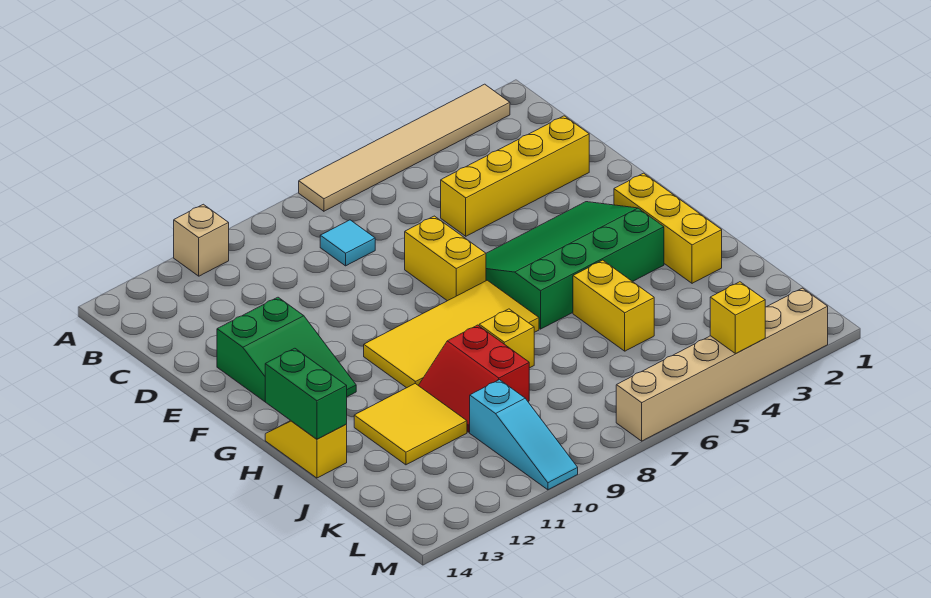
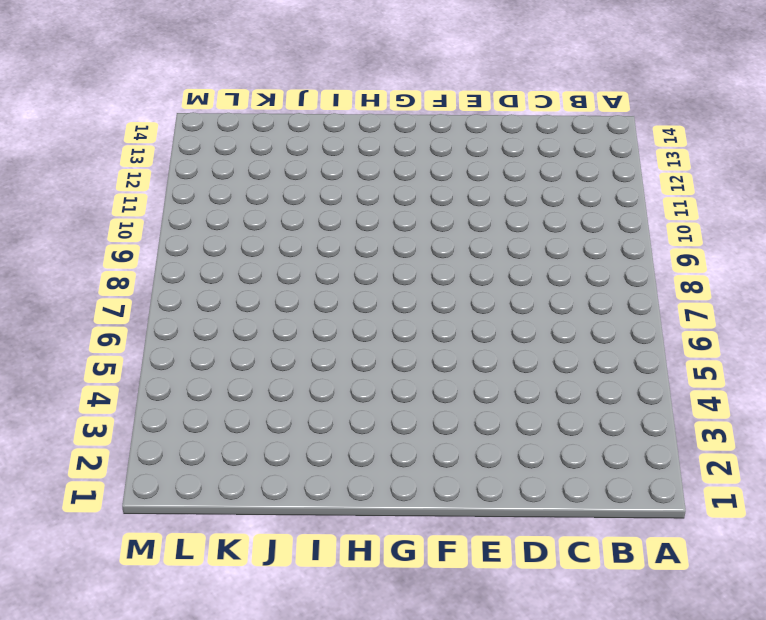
none -> tan tile A2:A7 level 1
none -> tan brick A11 level 1
none -> cyan tile C8 level 1

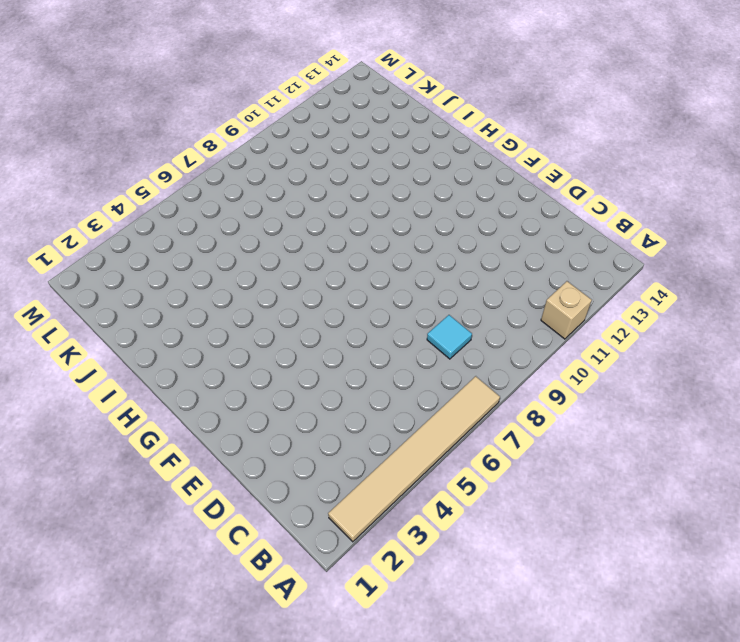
none -> yellow brick D2:D5 level 1
none -> yellow brick E7:F7 level 1
none -> green slope E12:G13 level 1 top E

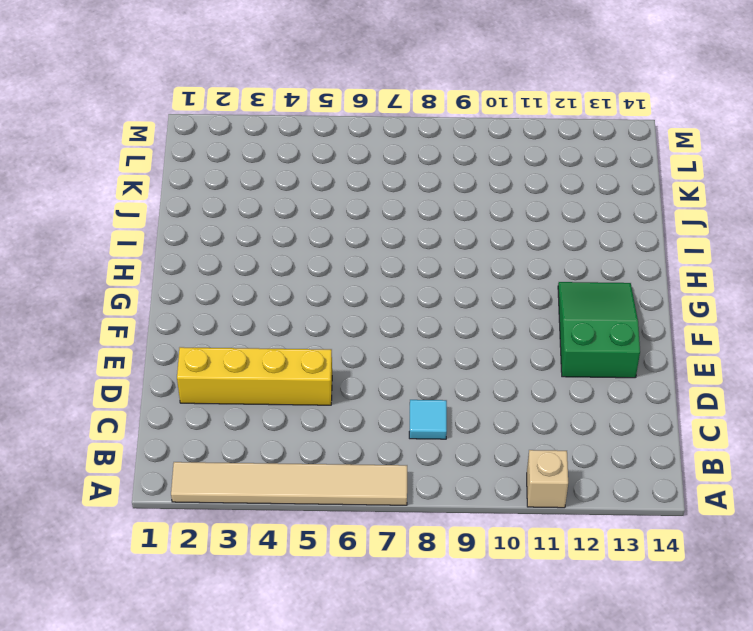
none -> yellow brick E7:F7 level 1
none -> green slope F3:H6 level 1 top H
none -> yellow brick G2:I2 level 1

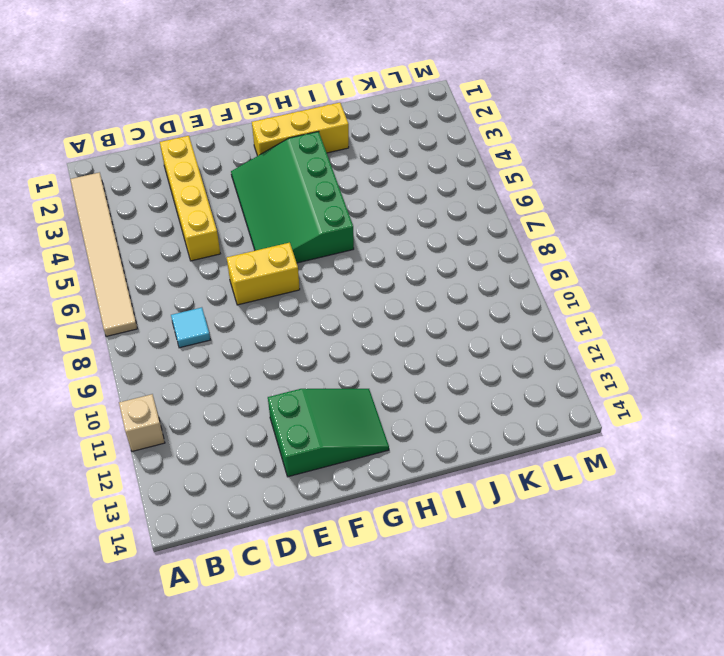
none -> yellow tile G7:H10 level 1
none -> yellow slope H14:I14 level 1 top I
none -> yellow brick I5:J5 level 1

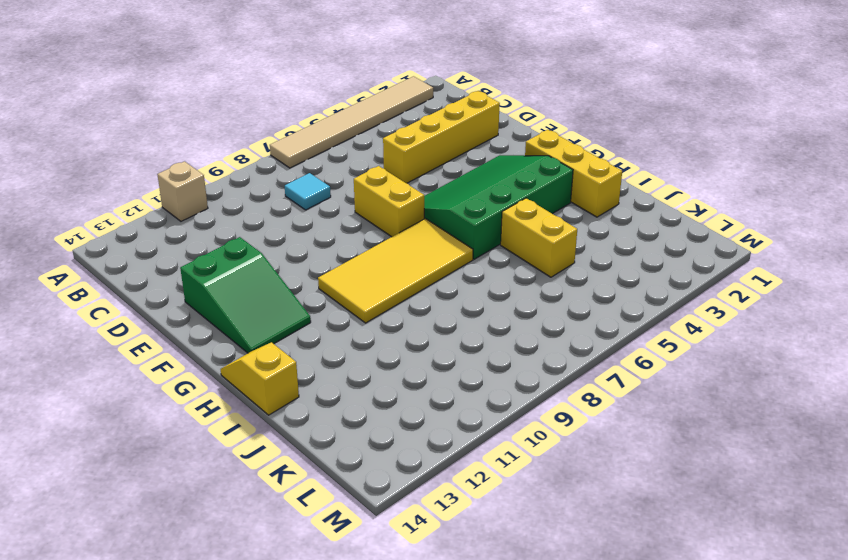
none -> yellow brick I8 level 1
none -> red slope I9:J10 level 1 top 9
none -> yellow tile I11:J12 level 1

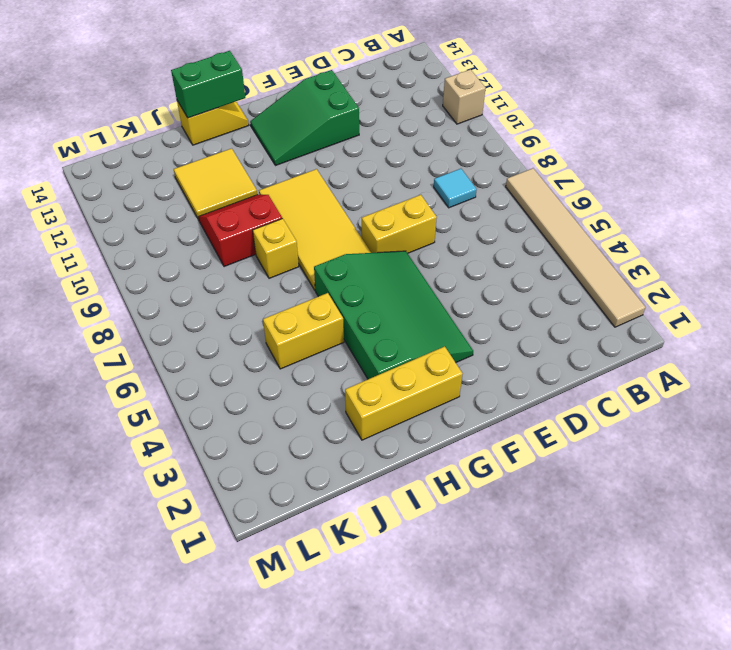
none -> yellow brick D2:D5 level 1
none -> cyan slope K10:M10 level 1 top K
none -> tan brick M2:M7 level 1

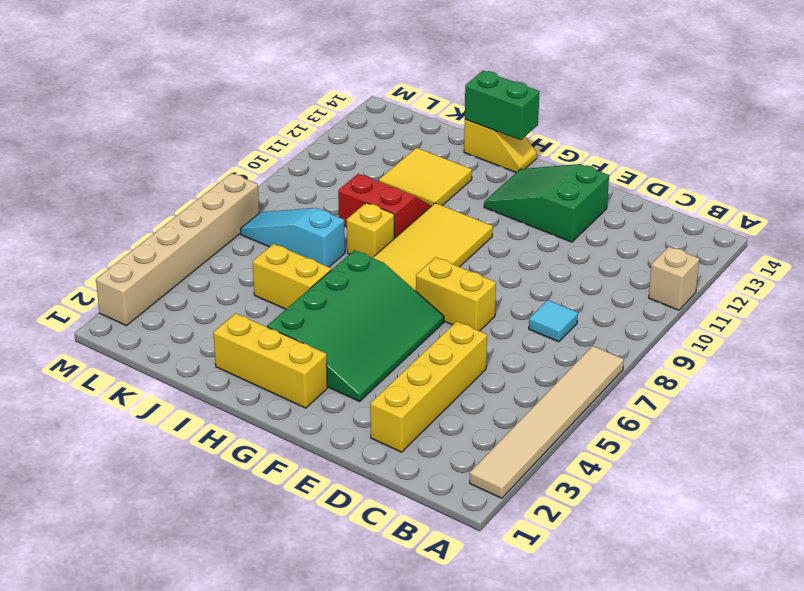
cyan slope J7:L7 level 1 top J -> cyan slope K10:M10 level 1 top K
none -> yellow brick M4 level 2

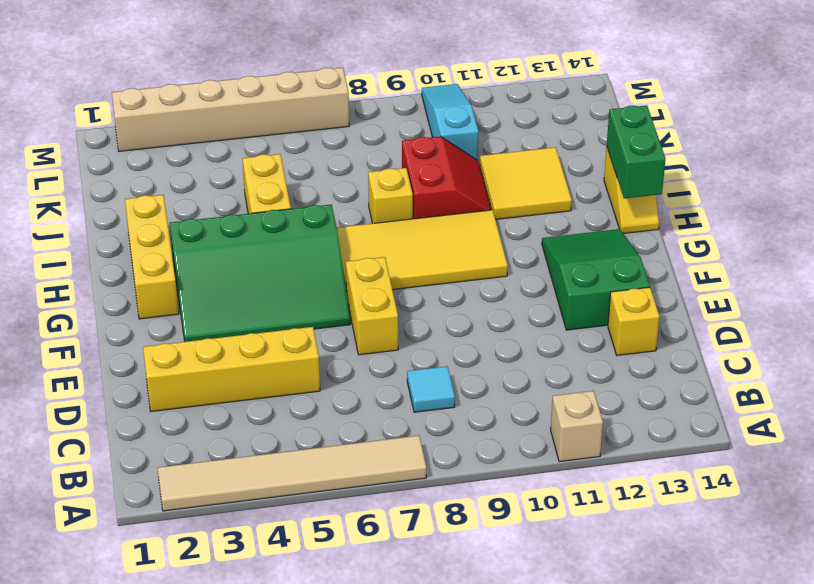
yellow brick D13 level 1 -> yellow brick M4 level 2

